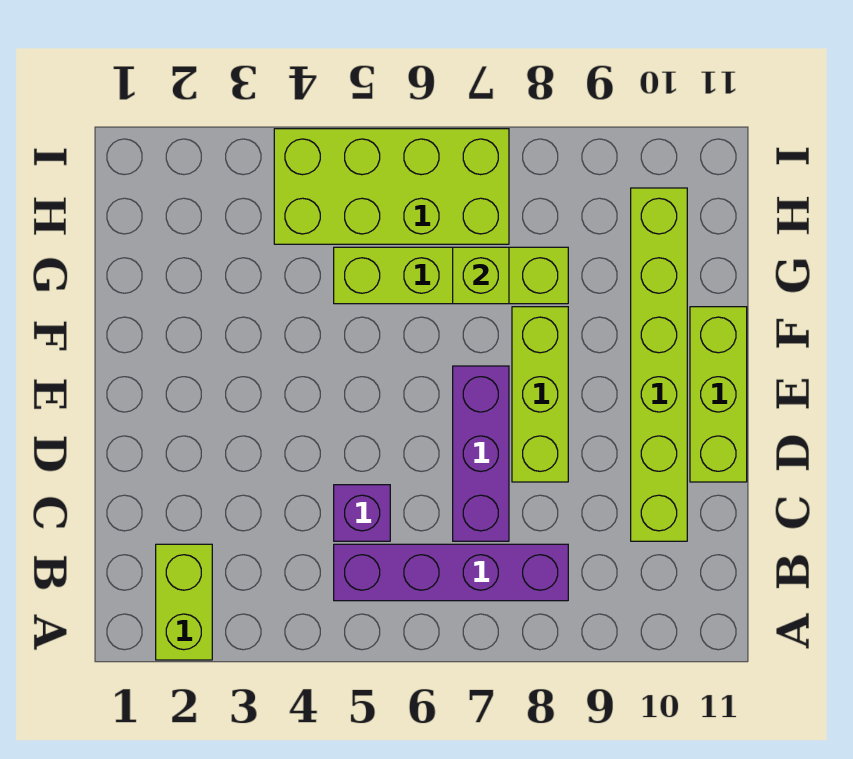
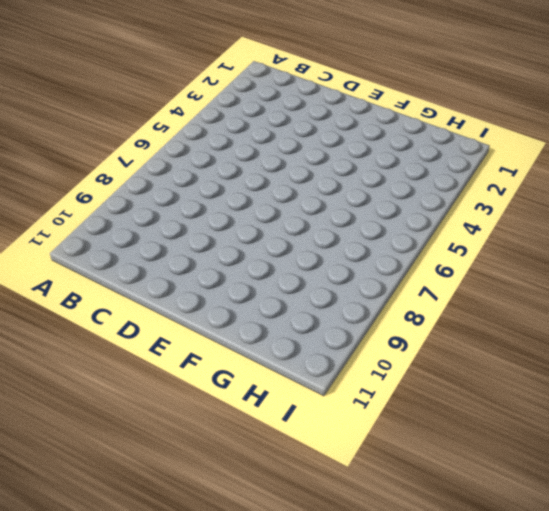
none -> lime brick A2:B2 level 1
none -> purple brick B5:B8 level 1

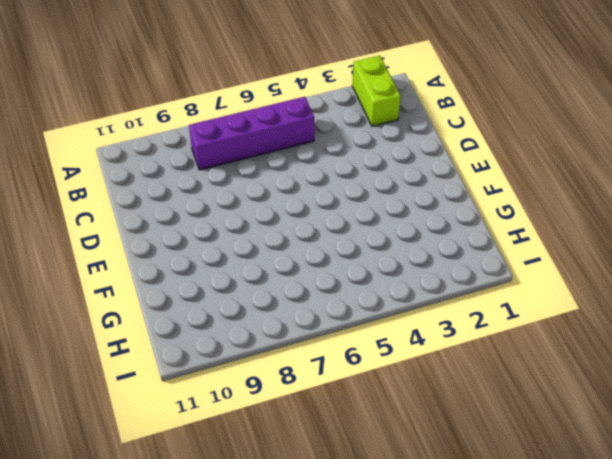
none -> purple brick C5 level 1
none -> purple brick C7:E7 level 1

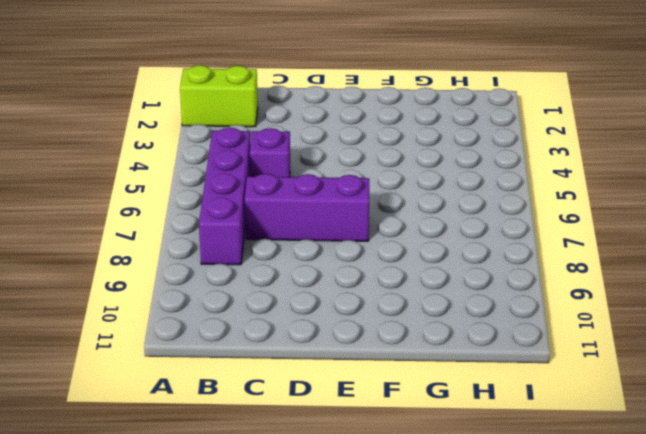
none -> lime brick C10:H10 level 1
none -> lime brick D8:F8 level 1

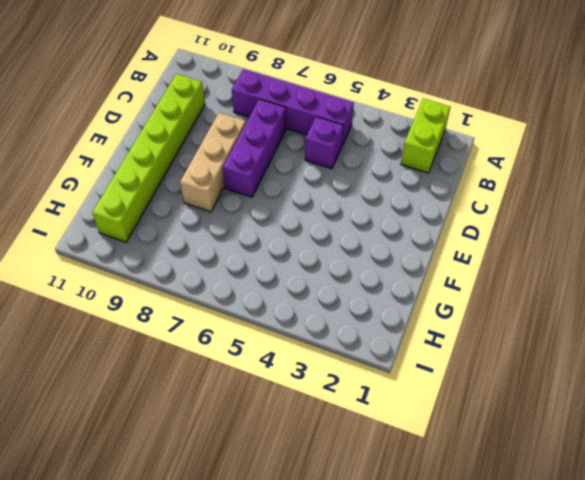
tan brick D8:F8 level 1 -> lime brick D8:F8 level 1
none -> lime brick D11:F11 level 1
none -> lime brick G5:G8 level 1

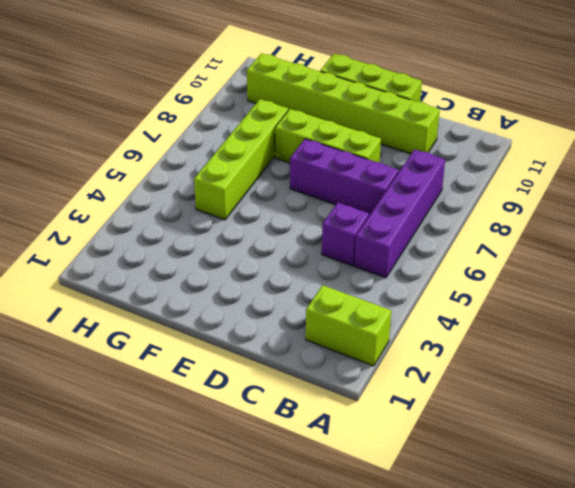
none -> lime brick H4:I7 level 1
none -> lime brick G7 level 2

